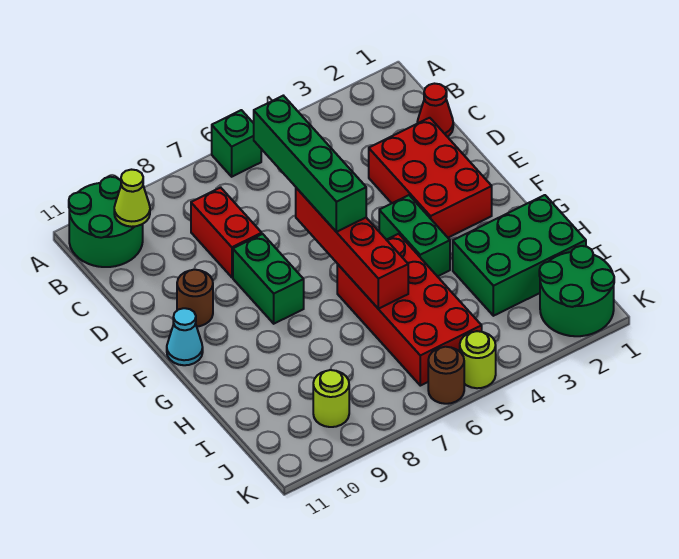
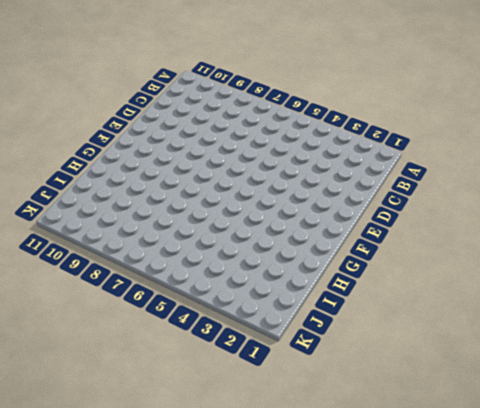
none -> green brick A6 level 1
none -> green round brick A10:B11 level 1
none -> red cone C1 level 1

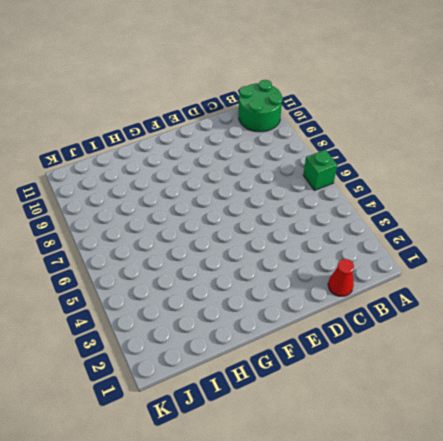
none -> red brick C8:D8 level 1
none -> red brick D2:F3 level 1
none -> green brick E8:F8 level 1

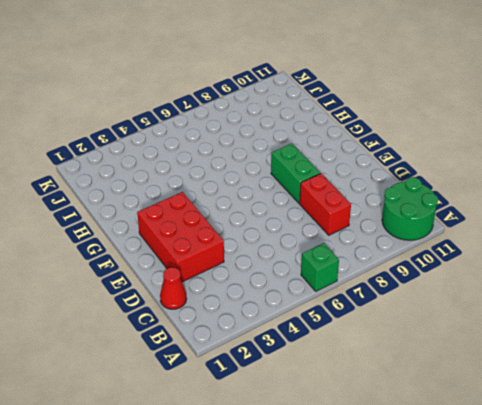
none -> brown round brick E10 level 1
none -> green brick F4:G4 level 1
none -> cyan cone F11 level 1

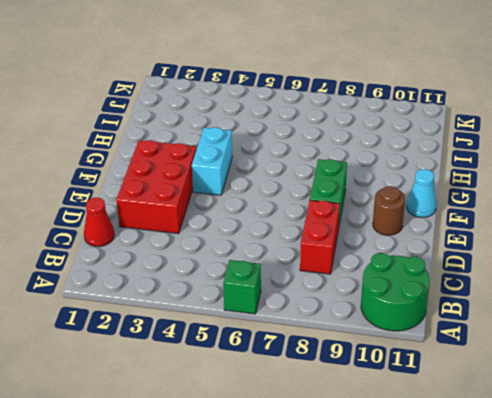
cyan brick F4:G4 level 1 -> green brick F4:G4 level 1
none -> red brick G5:J6 level 1
none -> green brick H1:I3 level 1
none -> green round brick J1:K2 level 1

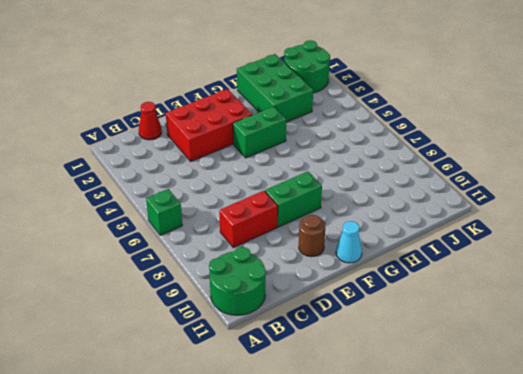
none -> red brick G5:J6 level 1
none -> lime round brick J9 level 1
none -> lime round brick K5 level 1

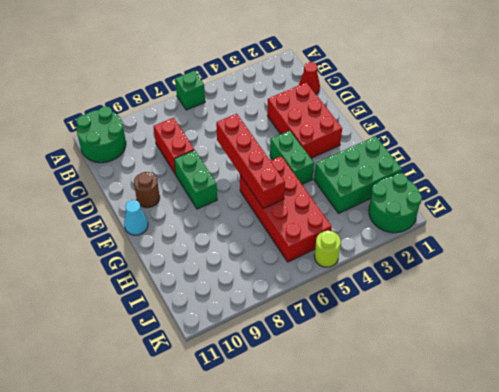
none -> lime round brick J9 level 1
none -> brown round brick K6 level 1
none -> lime cone B10 level 2

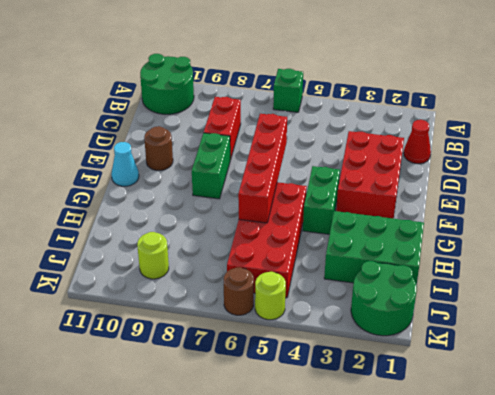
none -> lime cone B10 level 2
none -> green brick C6:F6 level 3

